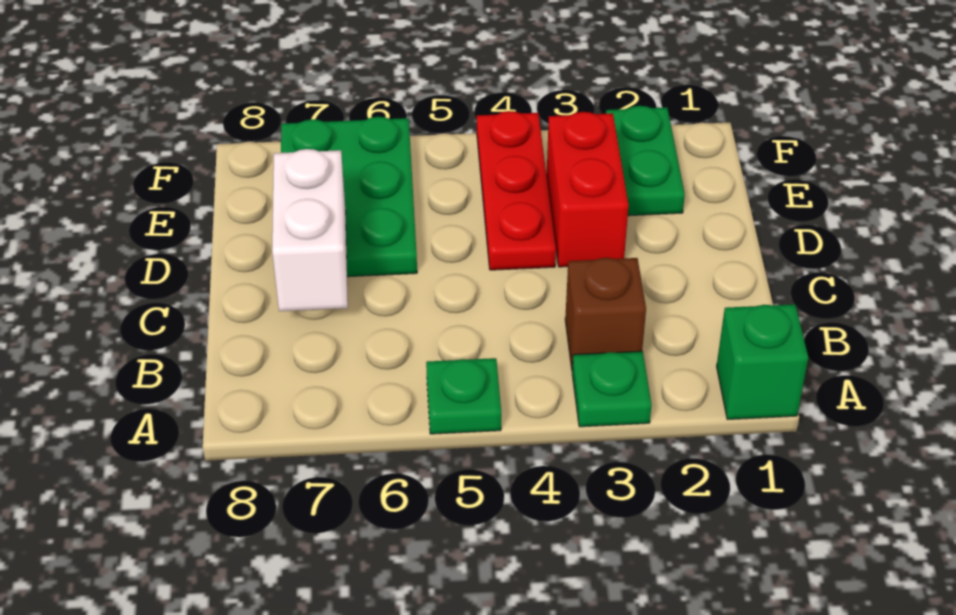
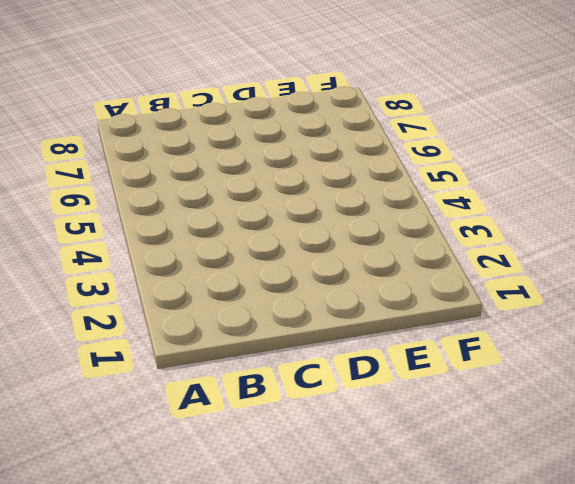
none -> green brick A1 level 1
none -> green plate A3 level 1

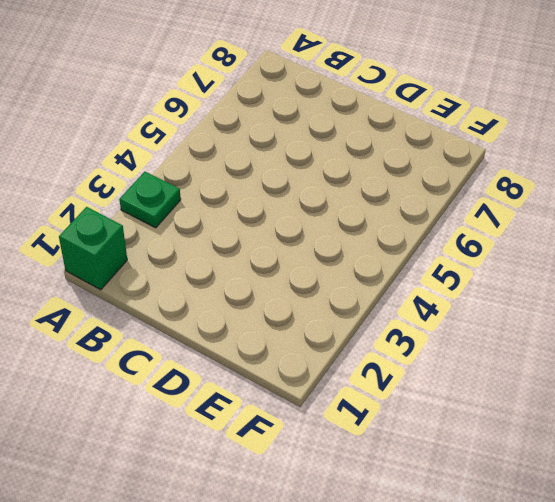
none -> green plate A5 level 1
none -> brown brick B3 level 1

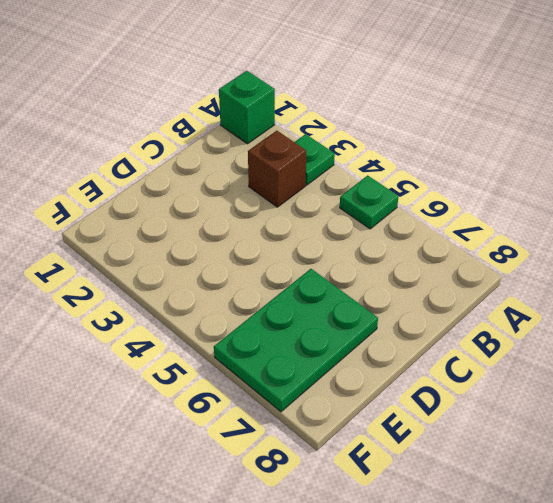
none -> red brick D3:E3 level 1
none -> red plate D4:F4 level 1

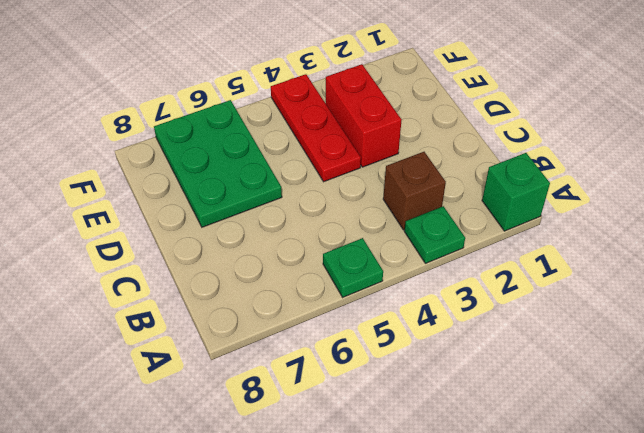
none -> green plate E2:F2 level 1
none -> white brick C7:D7 level 2

